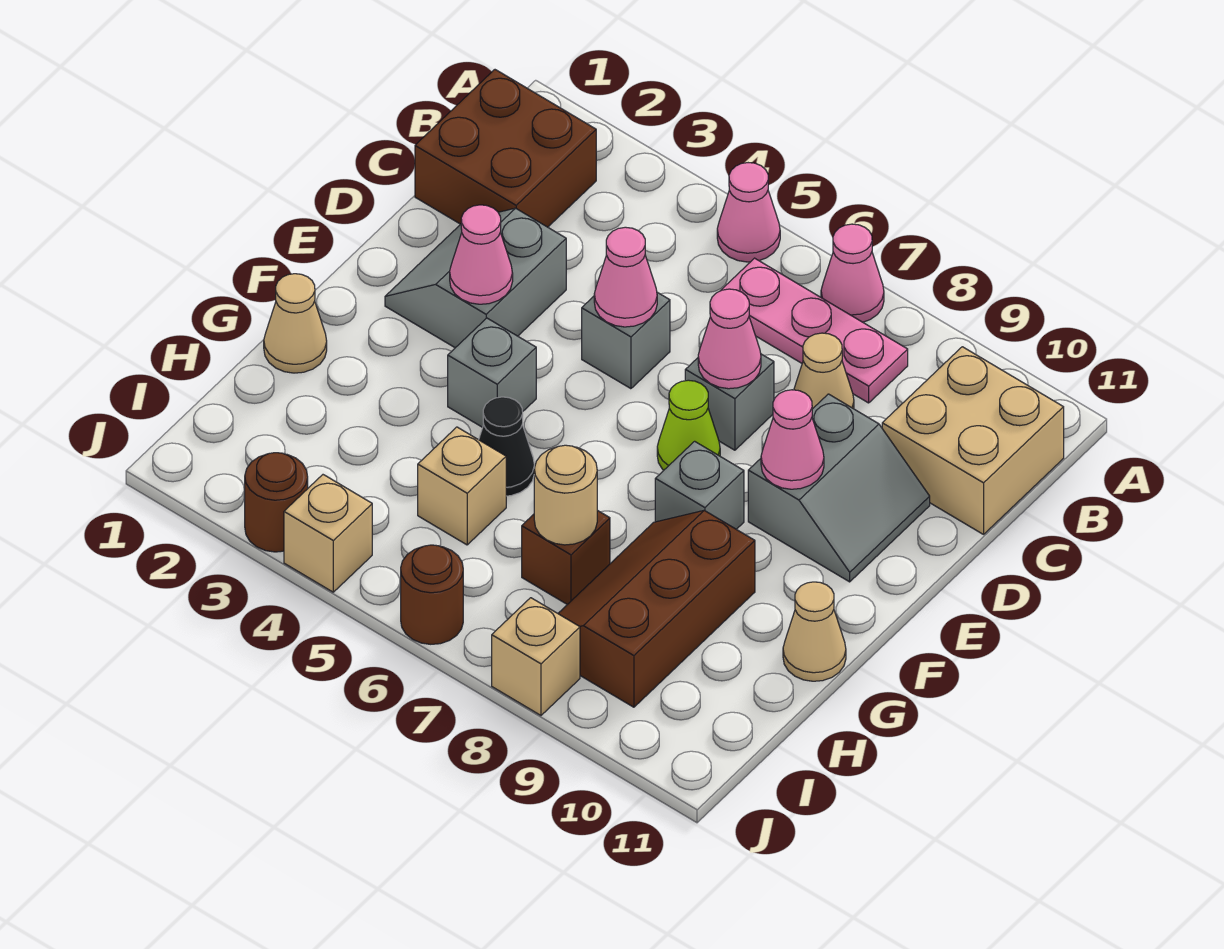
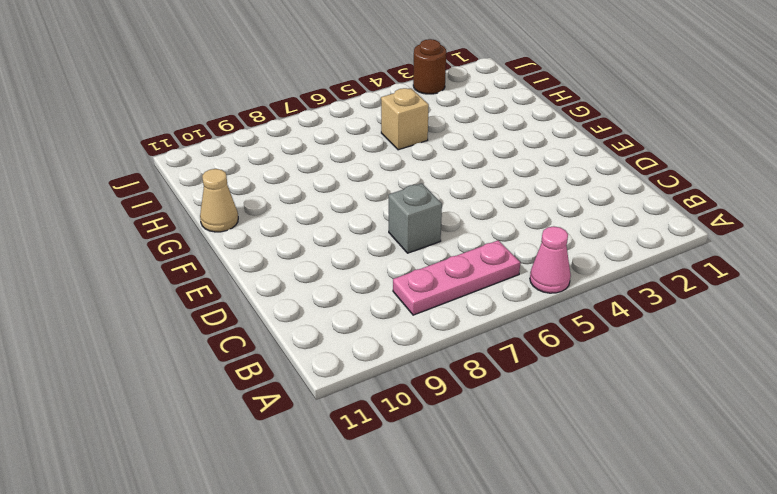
none -> pink cone A7 level 1
none -> brown brick B1:C2 level 1
none -> tan brick B10:C11 level 1

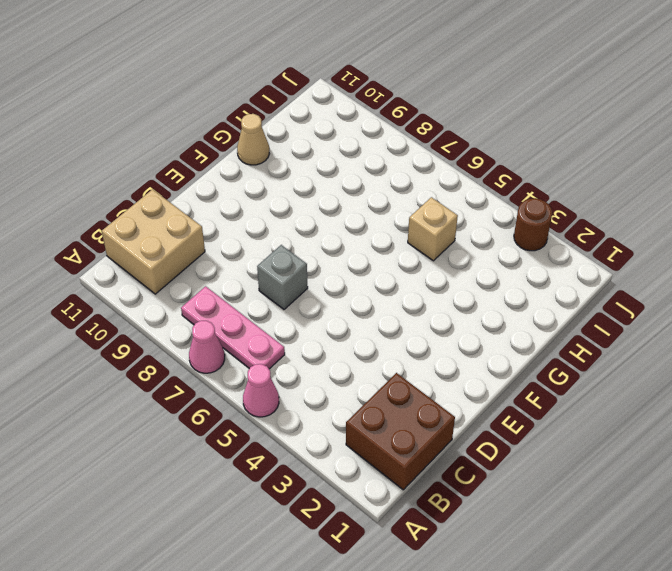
none -> tan cone C8 level 1
none -> grey slope D2:E3 level 1 top 3
none -> grey brick D5 level 1

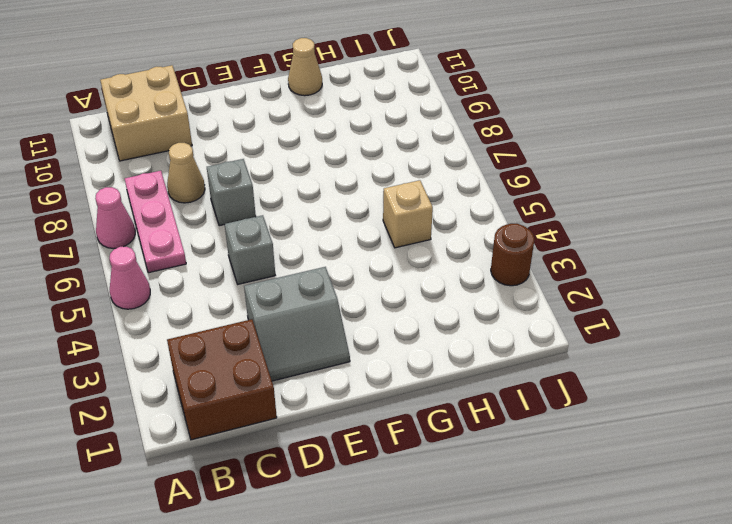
none -> grey slope D9:E10 level 1 top 9
none -> lime cone E7 level 1
none -> grey brick F4 level 1

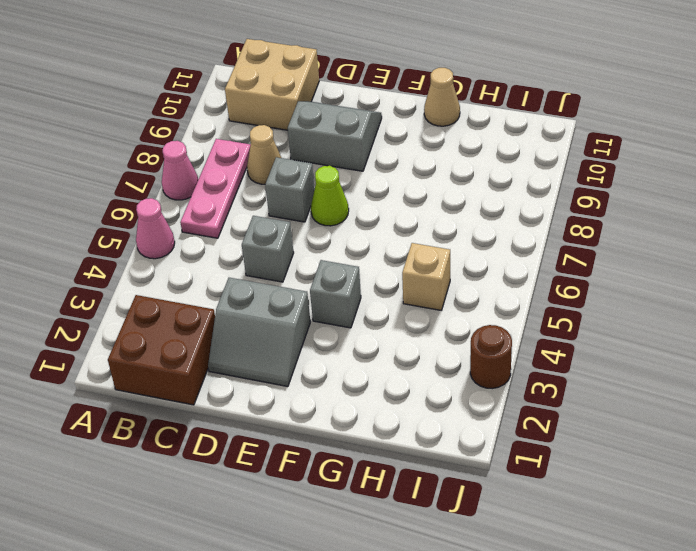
none -> grey brick F8 level 1
none -> tan cone G1 level 1
none -> black cone G5 level 1

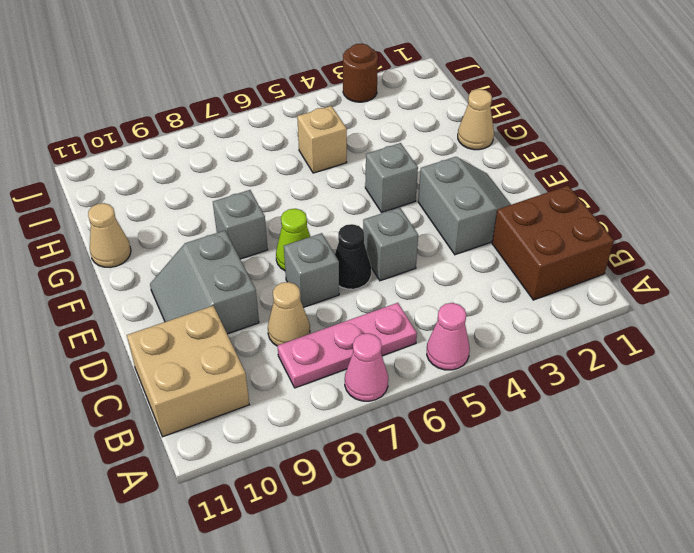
black cone D6 level 1 -> black cone G5 level 1
none -> brown slope G8:I9 level 1 top 9
none -> brown brick H7 level 1
none -> tan brick J4 level 1

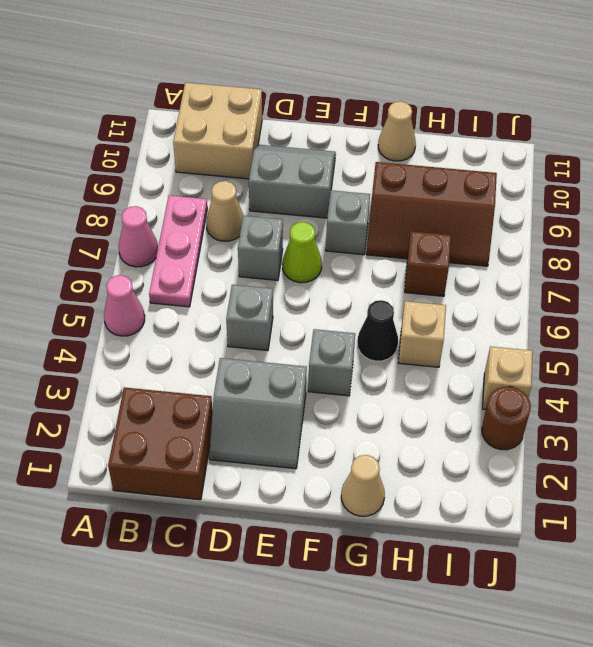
none -> brown round brick J6 level 1
none -> tan brick J8 level 1
none -> pink cone D5 level 2

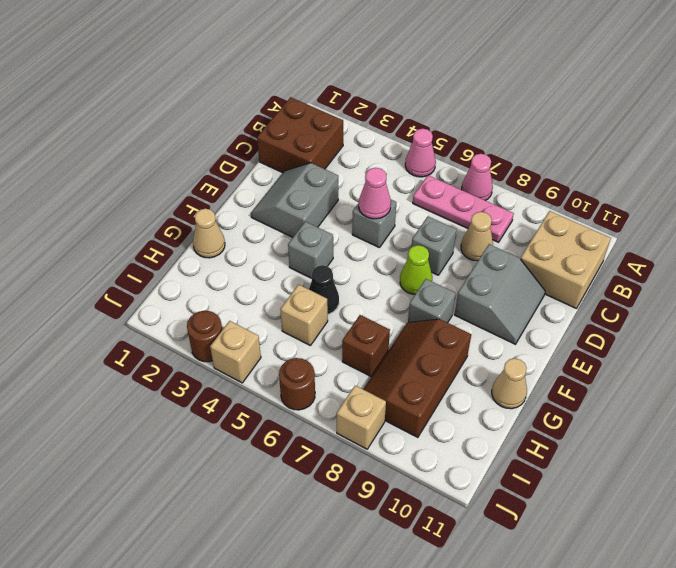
none -> pink cone D7 level 2
none -> pink cone E3 level 2
none -> pink cone E9 level 2

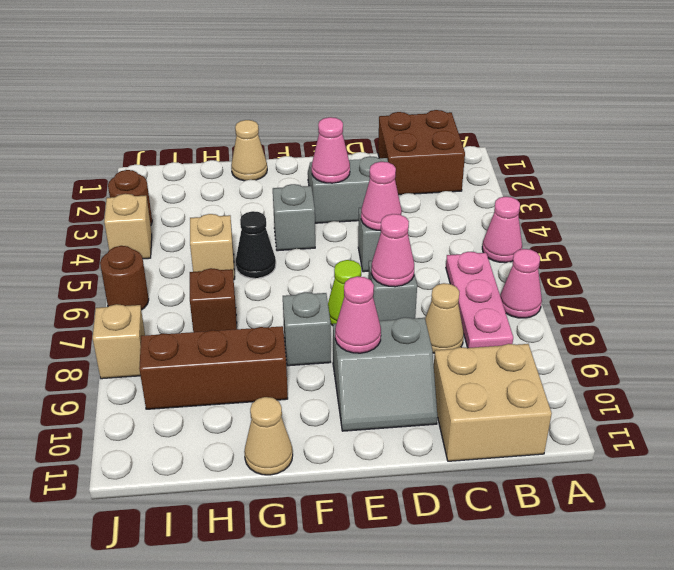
none -> tan round brick H7 level 2

